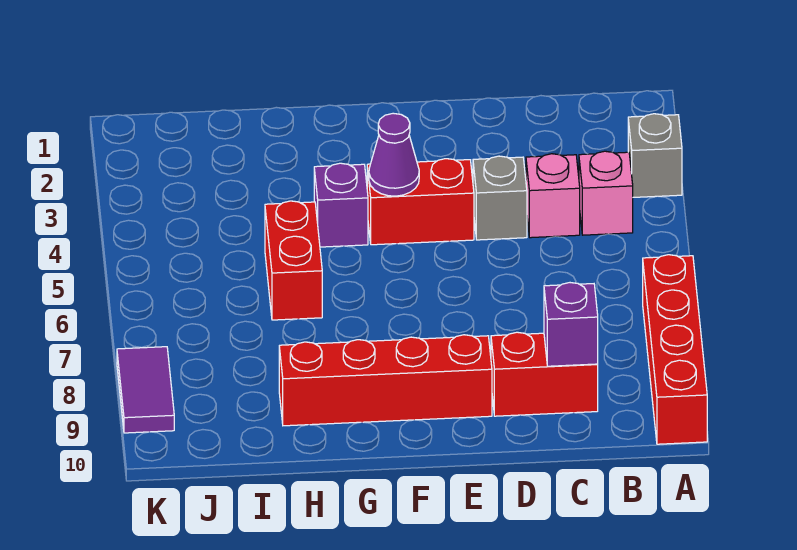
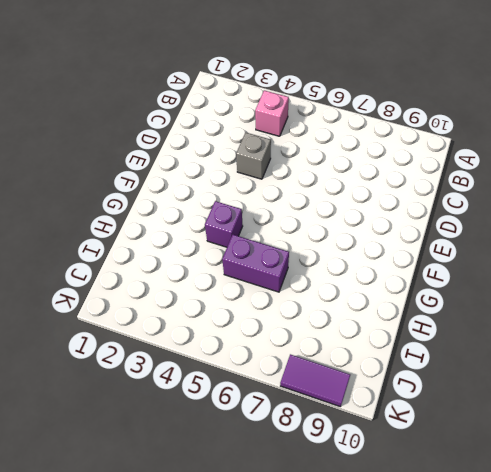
purple brick H5:H6 level 1 -> red brick H5:H6 level 1
none -> grey brick A3 level 1
none -> red brick A7:A10 level 1
none -> pink brick C4 level 1

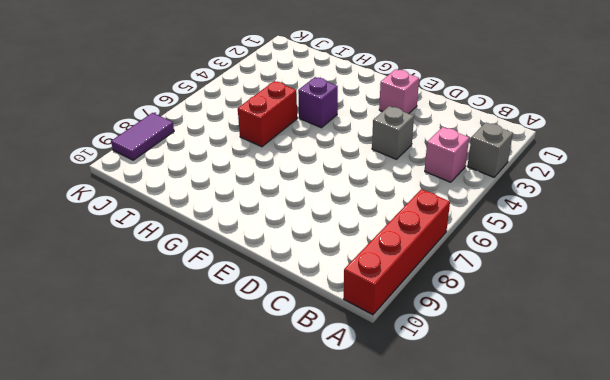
pink brick E2 level 1 -> pink brick C4 level 1
none -> red brick C9:D9 level 1
none -> red brick E4:F4 level 1
none -> red brick E9:H9 level 1

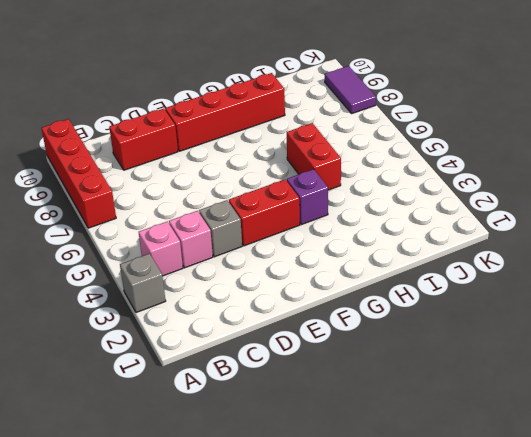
none -> purple brick C9 level 2
none -> purple cone F4 level 2

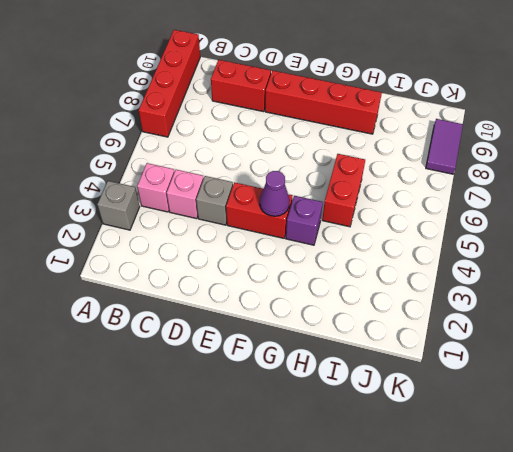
none -> purple brick C9 level 2

